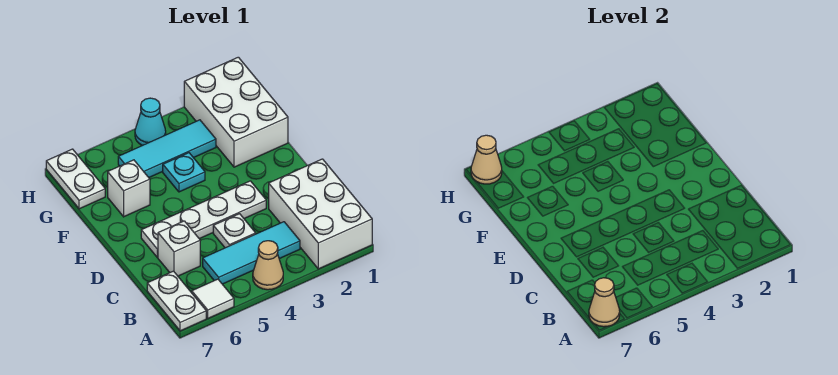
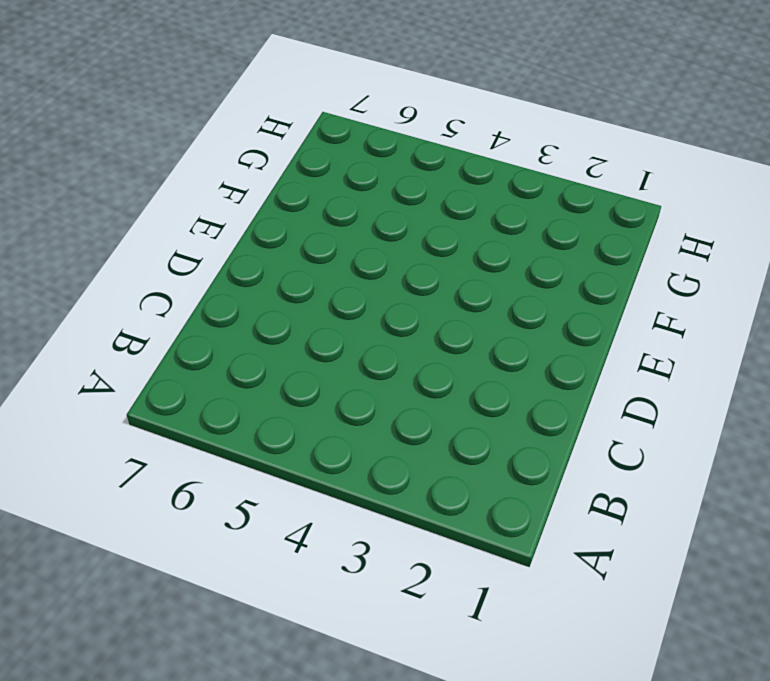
none -> white brick A1:C2 level 1
none -> tan cone A4 level 1
none -> white tile A6 level 1

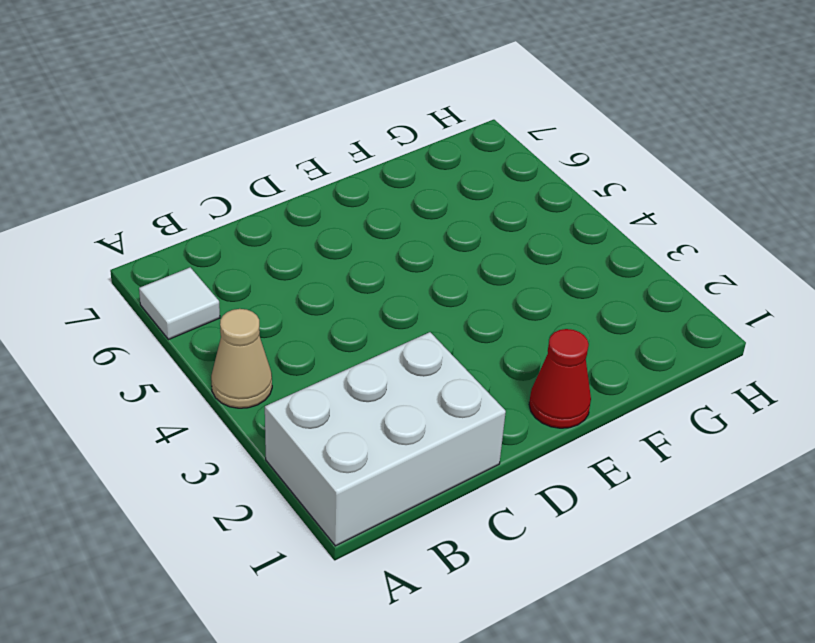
red cone E1 level 1 -> none
none -> white plate A7:B7 level 1
none -> cyan tile B3:B5 level 1
none -> white plate C4 level 1

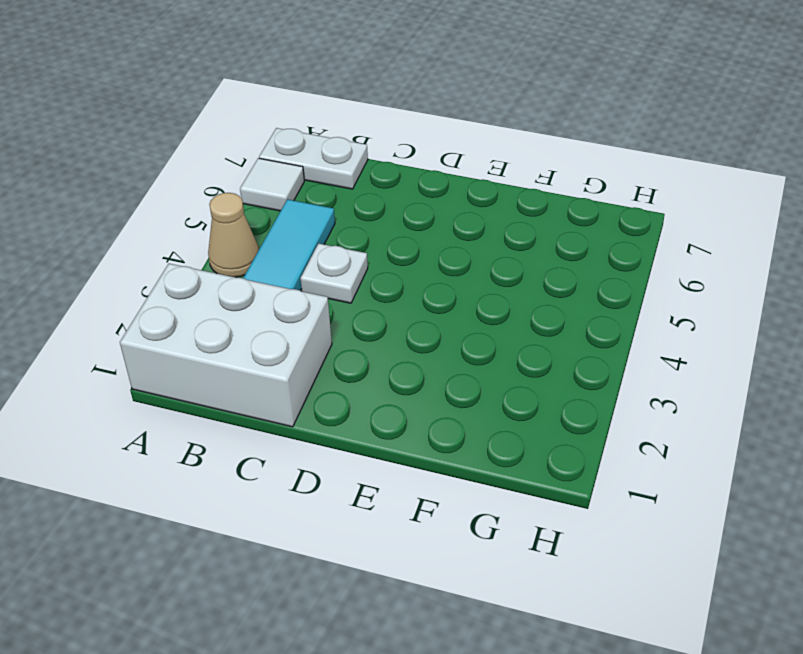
none -> white brick C6 level 1
none -> white plate D3:D6 level 1
none -> white brick F1:H2 level 1

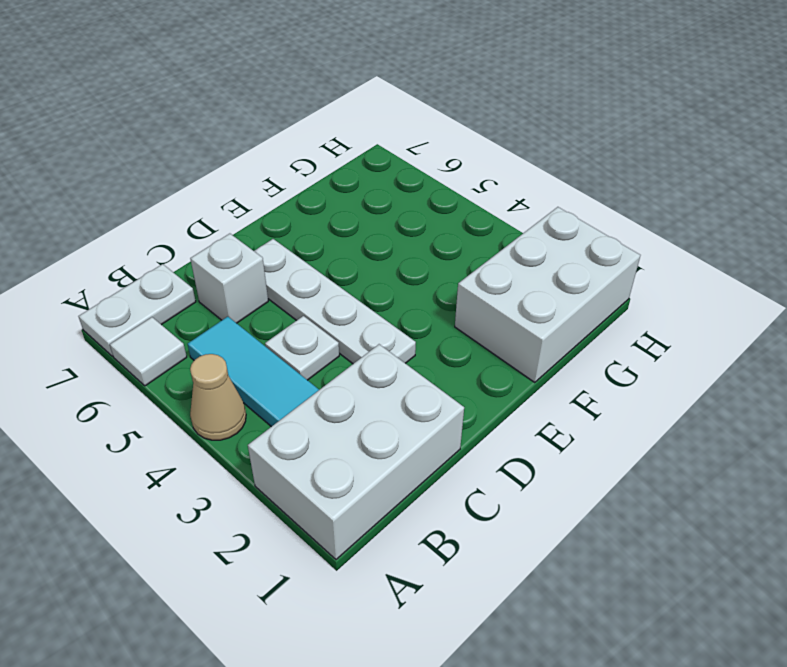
none -> cyan plate F4 level 1
none -> white brick F6 level 1
none -> cyan tile G3:G5 level 1

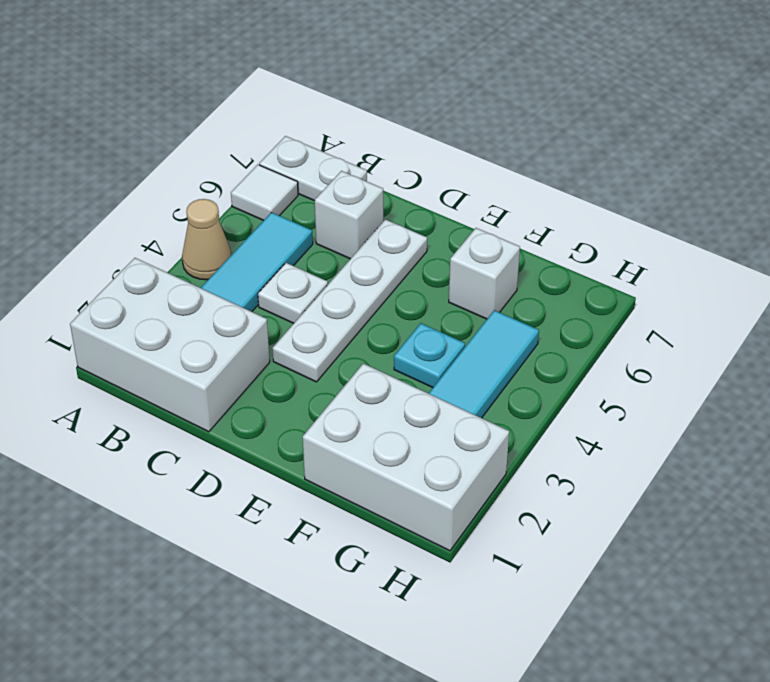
none -> white plate G7:H7 level 1
none -> cyan cone H4 level 1
none -> tan cone A7 level 2

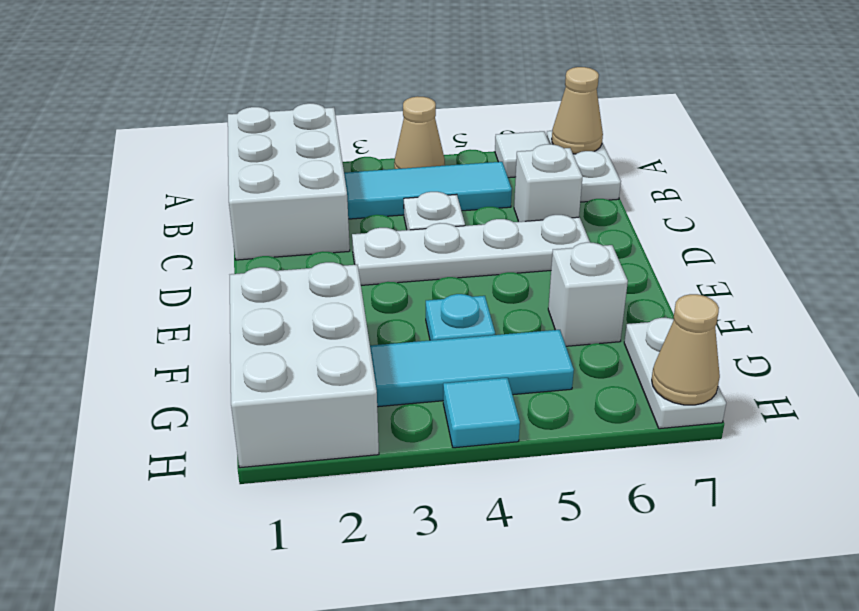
cyan tile H4 level 1 -> cyan cone H4 level 1

